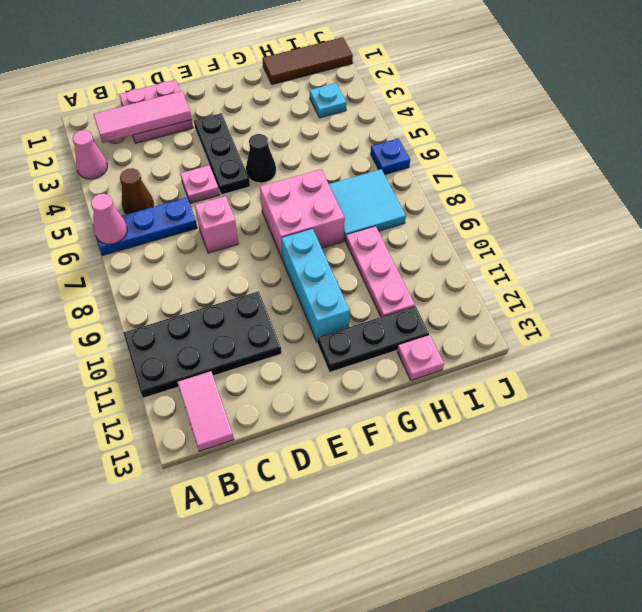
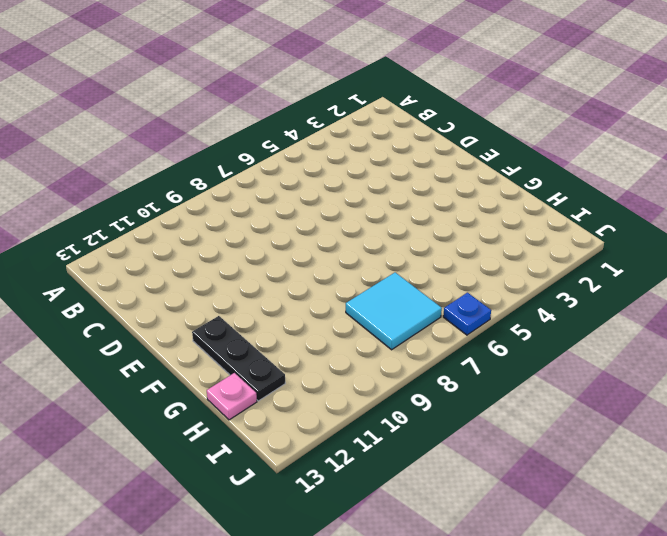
none -> pink cone A3 level 1
none -> blue plate A6:C6 level 1
none -> black plate A10:D11 level 1

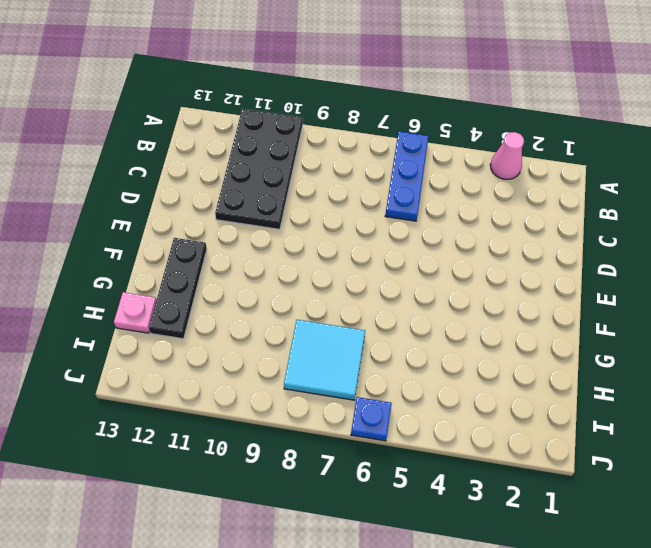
none -> brown cone B5 level 1
none -> pink tile B12:B13 level 1
none -> pink plate C1:D2 level 1

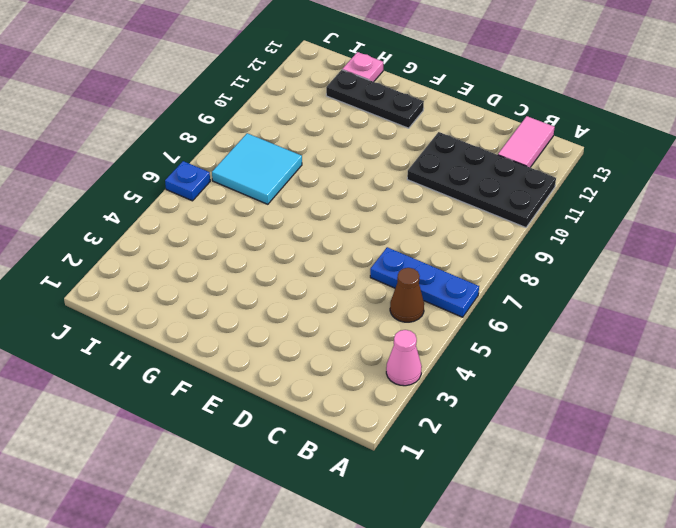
none -> pink plate C1:D2 level 1
none -> pink plate D5 level 1
none -> pink brick D7 level 1

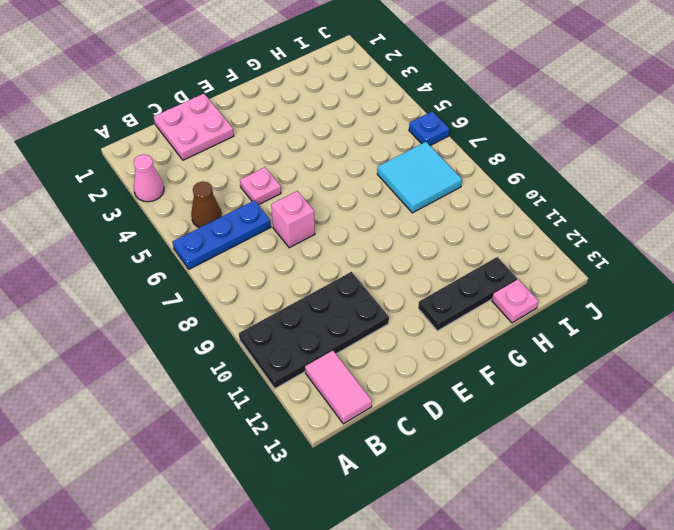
none -> black plate E3:E5 level 1
none -> black cone F5 level 1
none -> pink brick F7:G8 level 1

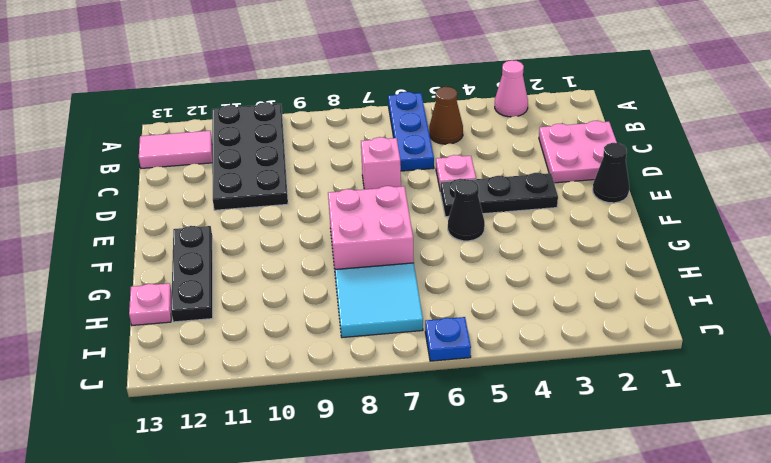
black cone E1 level 1 -> none
none -> cyan brick F9:F11 level 1
none -> brown tile H1:J1 level 1
none -> pink plate H9:H11 level 1

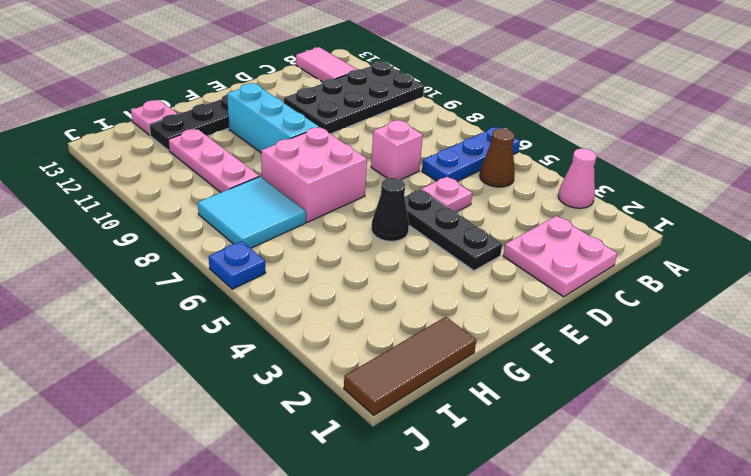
none -> cyan plate I3 level 1
none -> pink cone A6 level 2
none -> pink tile B2:D2 level 2

